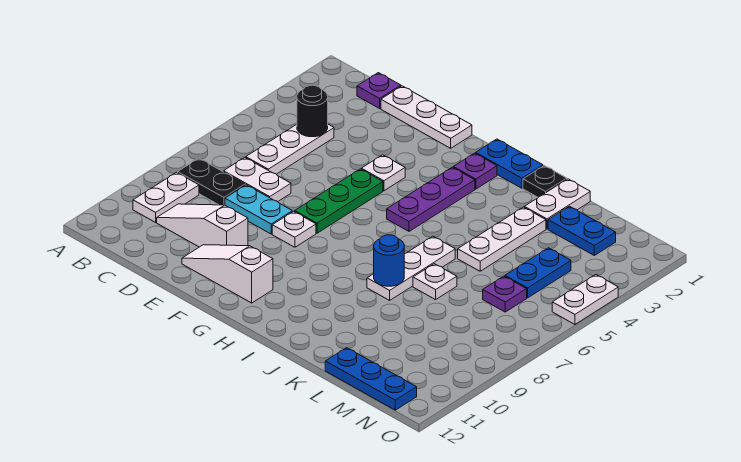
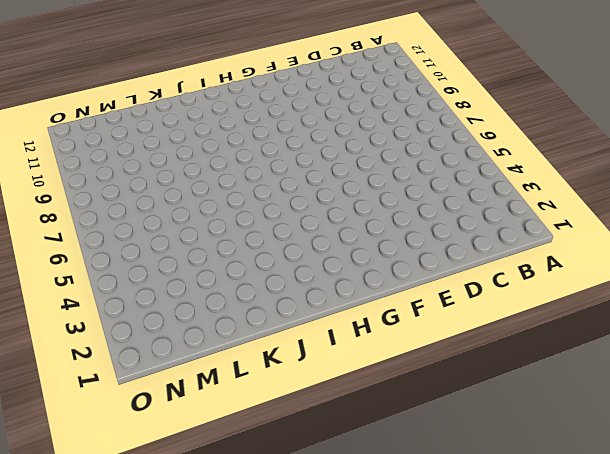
none -> black plate B8:C8 level 1
none -> white plate B9:B10 level 1
none -> purple plate C1 level 1

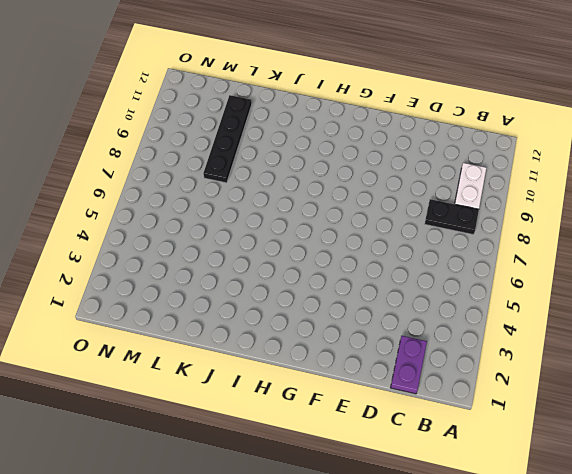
purple plate C1:C2 level 1 -> purple plate C1 level 1
black plate L8:L11 level 1 -> none
none -> white plate C4:C6 level 1
none -> white plate C7:D7 level 1
none -> white slope C10:E10 level 1 top E

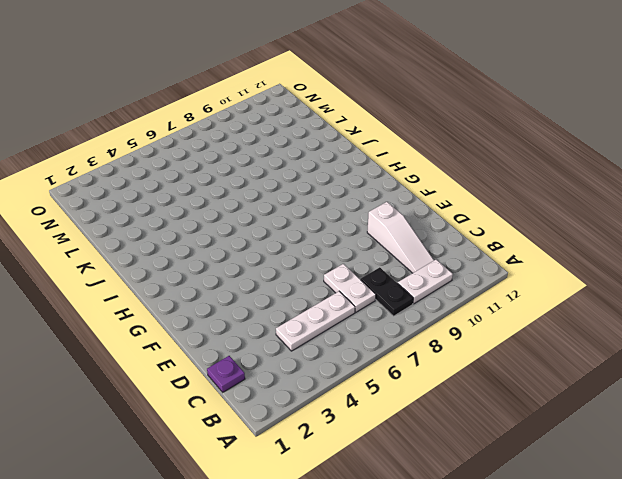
none -> white plate D1:F1 level 1
none -> cyan plate D8:E8 level 1
none -> white slope E11:G11 level 1 top G

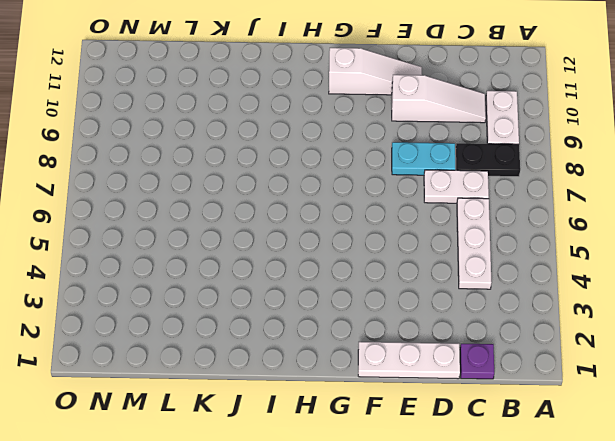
none -> white plate F4 level 1
none -> green plate F5:F7 level 1
none -> white plate F8 level 1

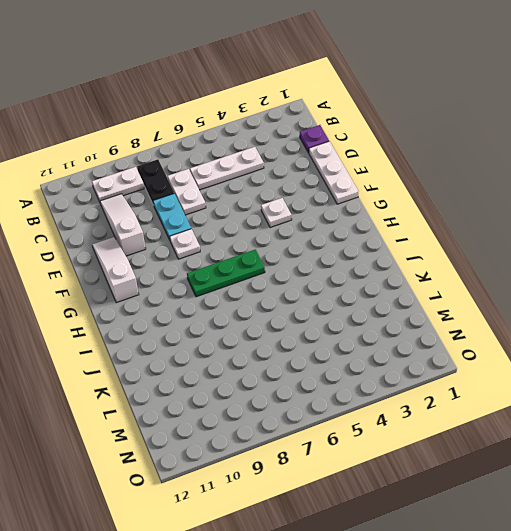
green plate H6:H8 level 1 -> green plate F5:F7 level 1
none -> blue plate H1:I1 level 1
none -> purple plate H2 level 1
none -> purple plate H3:H5 level 1

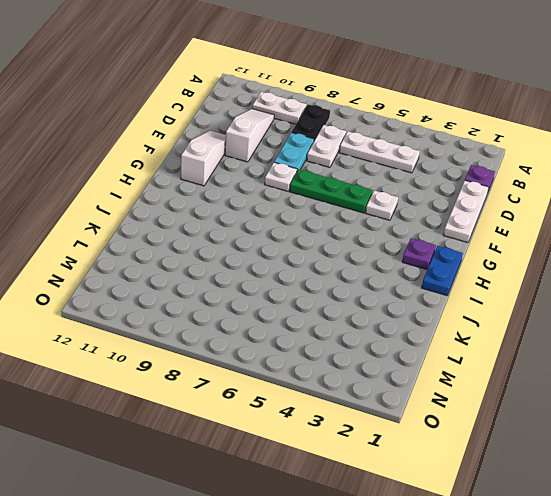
none -> purple plate H3:H5 level 1
none -> black plate J1 level 1
none -> white plate J6:J8 level 1

